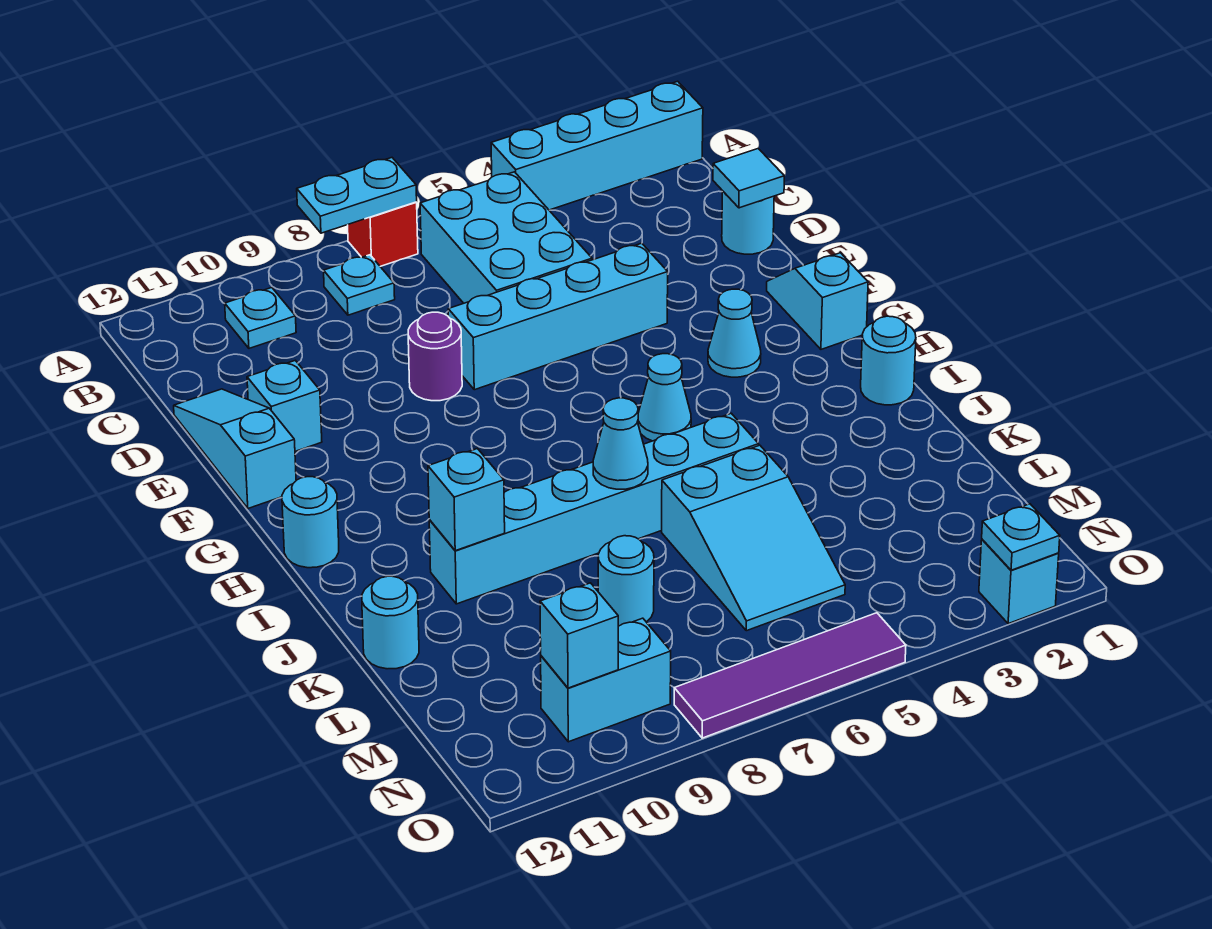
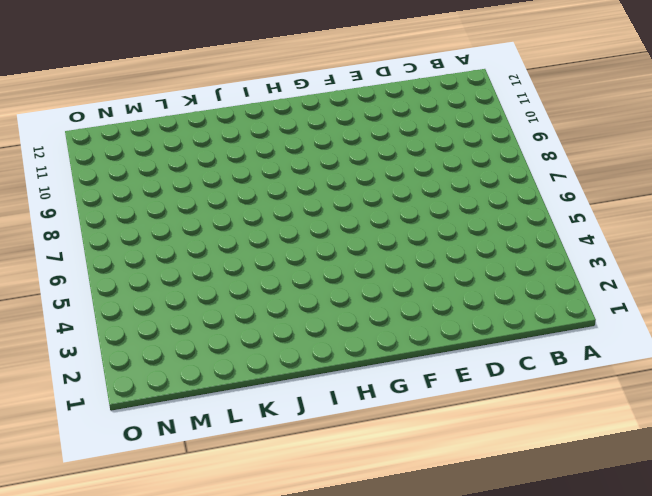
none -> cyan brick A1:A4 level 1
none -> red brick A7 level 1
none -> cyan brick B5:D6 level 1

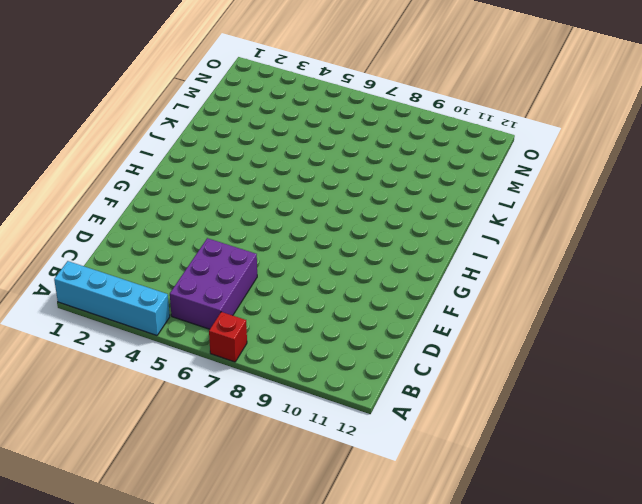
purple brick B5:D6 level 1 -> cyan brick B5:D6 level 1
none -> cyan plate B8 level 1
none -> cyan plate B10 level 1
none -> cyan round brick D1 level 1

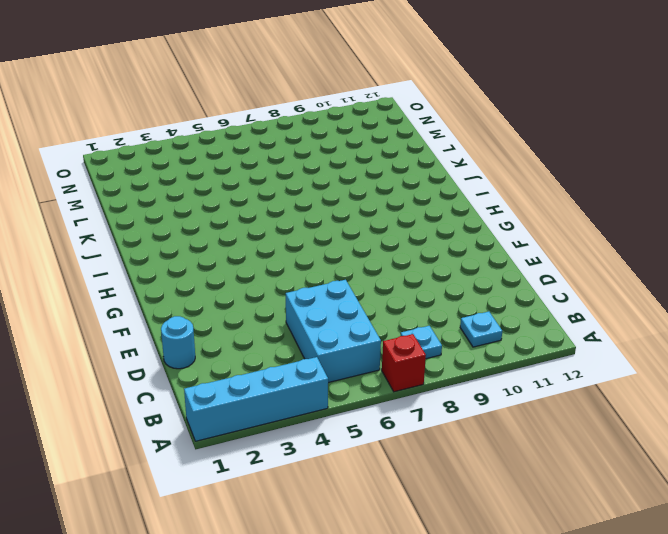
none -> cyan slope D12:F12 level 1 top F
none -> cyan brick E4:E7 level 1
none -> purple round brick E8 level 1

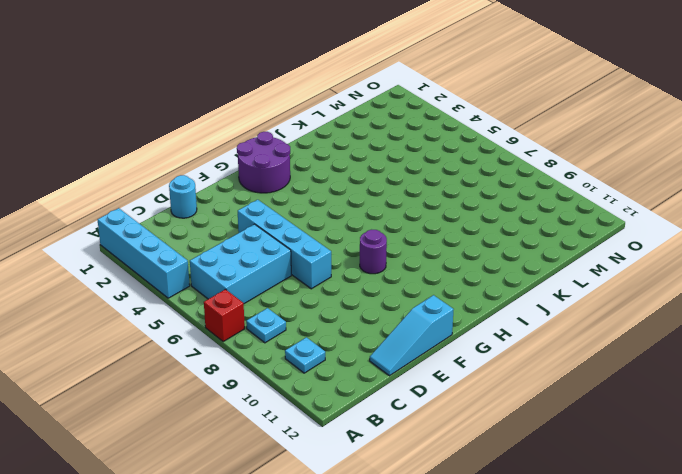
purple round brick G1:H2 level 1 -> cyan slope F1:G1 level 1 top G
purple round brick G8 level 1 -> purple round brick E8 level 1
none -> cyan brick E11 level 1
none -> cyan cone G3 level 1
none -> cyan cone H5 level 1

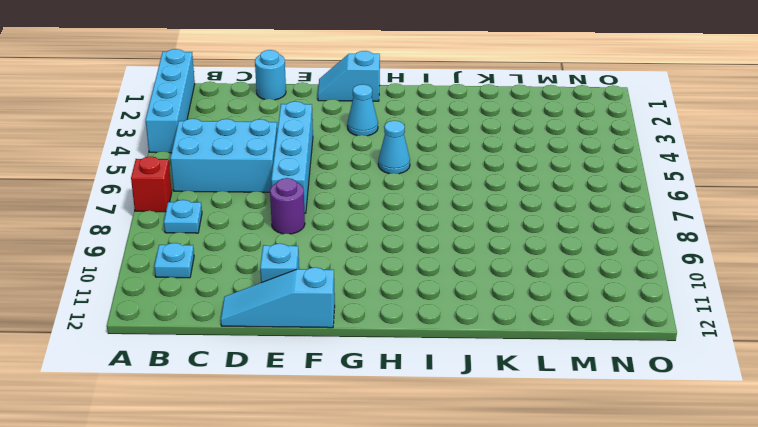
none -> cyan round brick H12 level 1
none -> cyan round brick I1 level 1
none -> cyan brick J5:J10 level 1

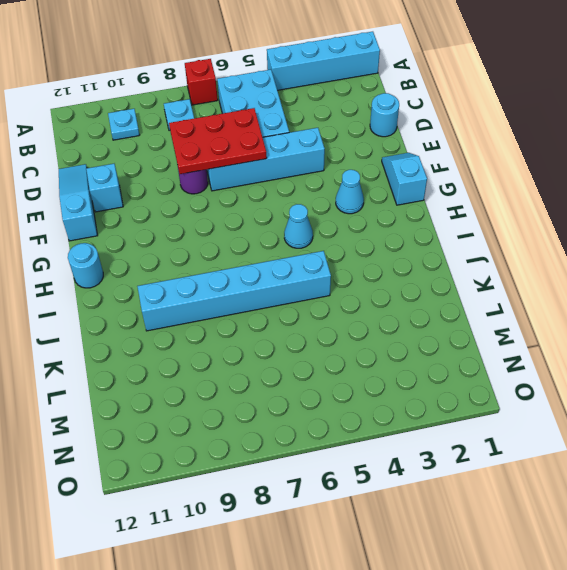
red plate D6:E8 level 2 -> none
none -> cyan round brick I1 level 1
none -> cyan slope K5:M6 level 1 top K
none -> cyan round brick K12 level 1

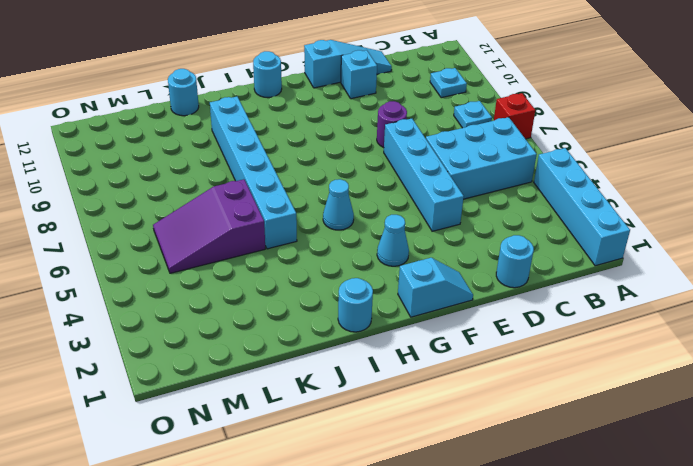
purple slope K5:M6 level 1 top K -> cyan slope K5:M6 level 1 top K
none -> cyan round brick L8 level 1
none -> cyan brick N9:N10 level 1
none -> cyan brick O2 level 1

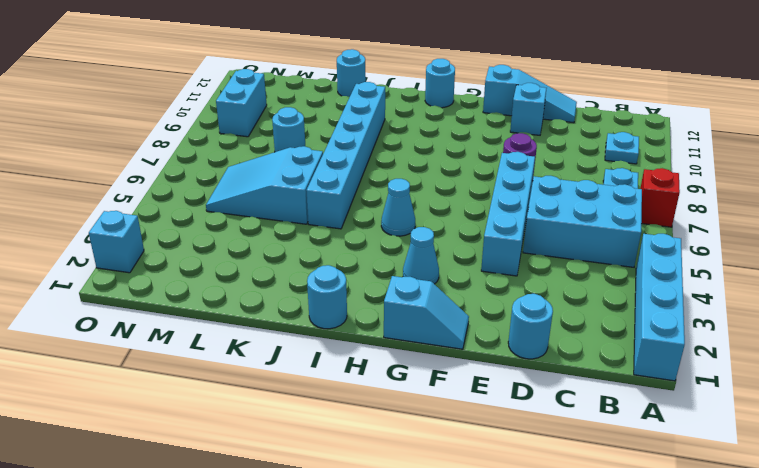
none -> purple tile O5:O8 level 1
none -> cyan plate A7:A8 level 2
none -> cyan tile D1 level 2

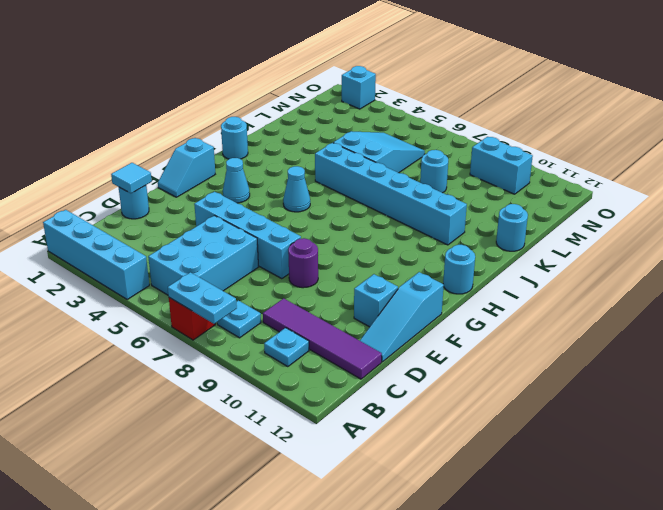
purple tile C9:C12 level 1 -> purple tile O5:O8 level 1
none -> cyan cone J7 level 2
none -> cyan brick J10 level 2
none -> cyan brick N10 level 2

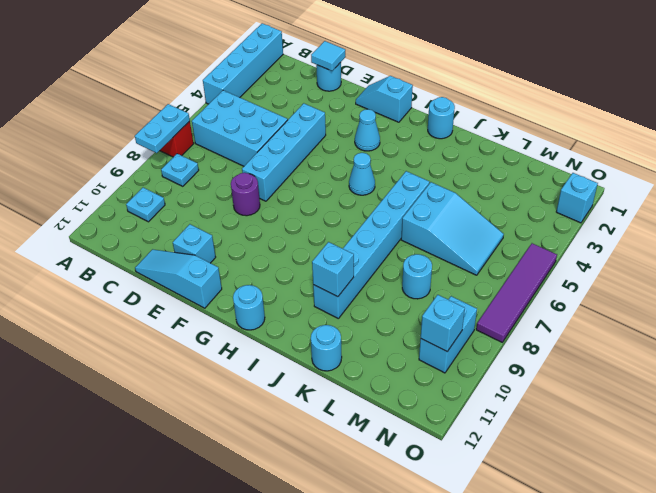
none -> cyan cone J7 level 2
none -> cyan plate O2 level 2

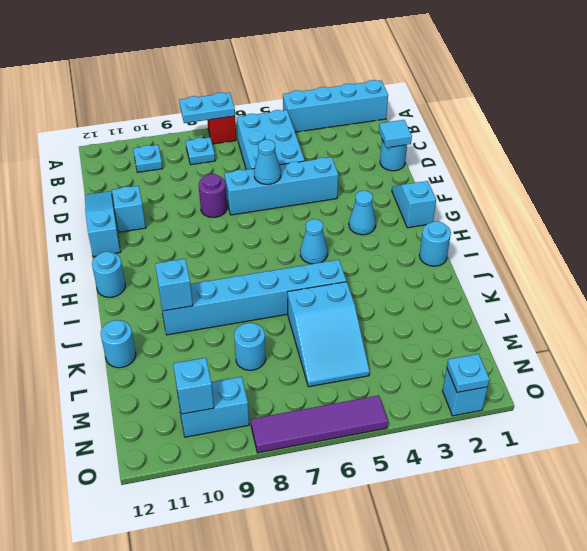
cyan cone E6 level 2 -> cyan cone J7 level 2

